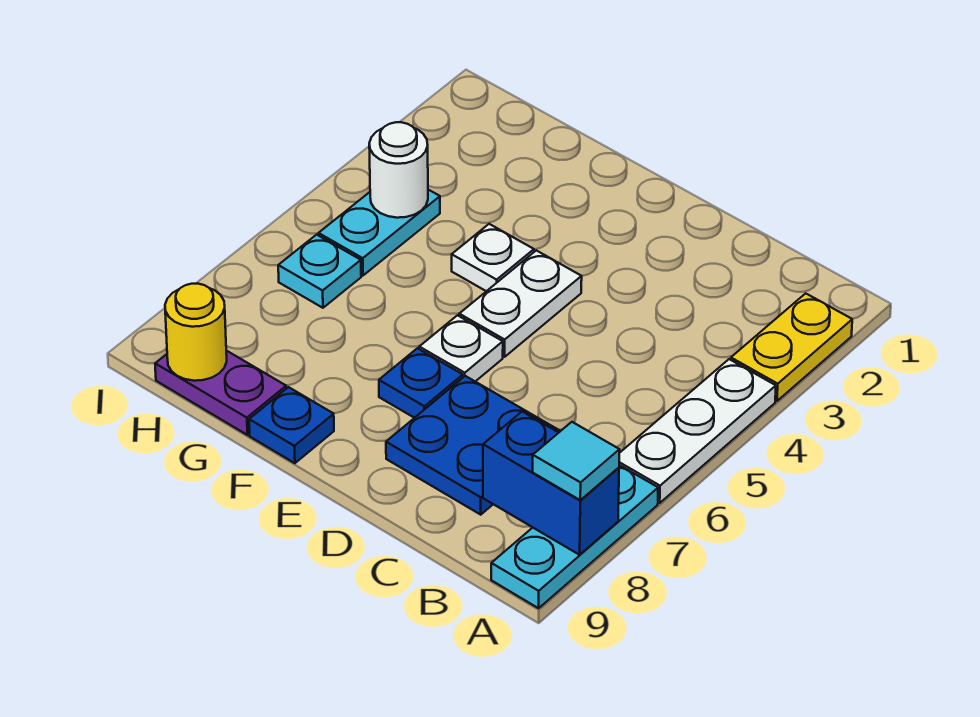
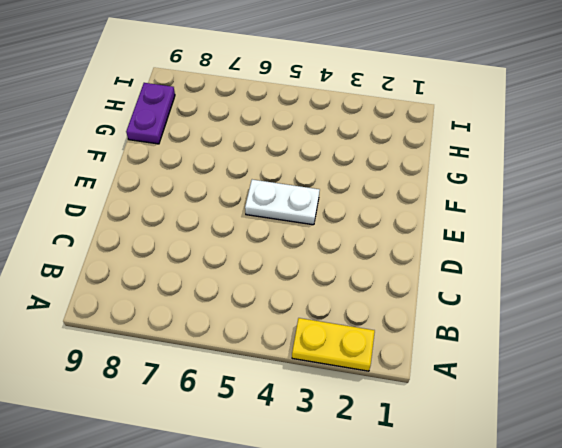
none -> white plate A4:A6 level 1
none -> cyan plate A7:A9 level 1
none -> blue plate C7:D8 level 1

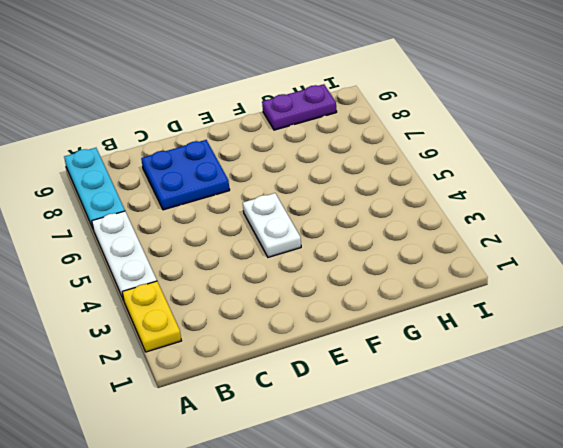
none -> white plate E6 level 1
none -> blue plate E7 level 1
none -> white plate F4 level 1

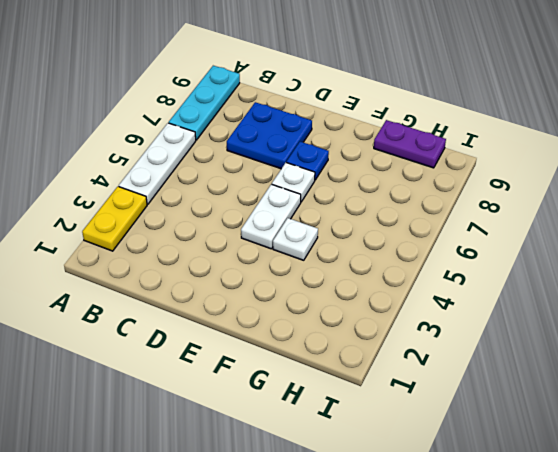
none -> blue plate F9 level 1
none -> cyan plate H4:H5 level 1
none -> cyan plate H6 level 1

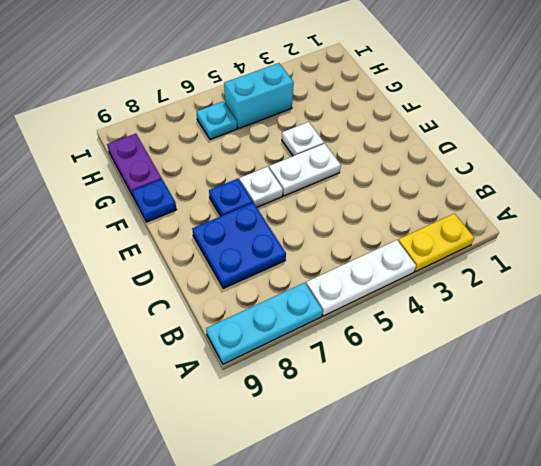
cyan brick H4:H5 level 1 -> cyan plate H4:H5 level 1
none -> blue brick A8:B8 level 2
none -> white round brick H4 level 2
none -> yellow round brick H9 level 2

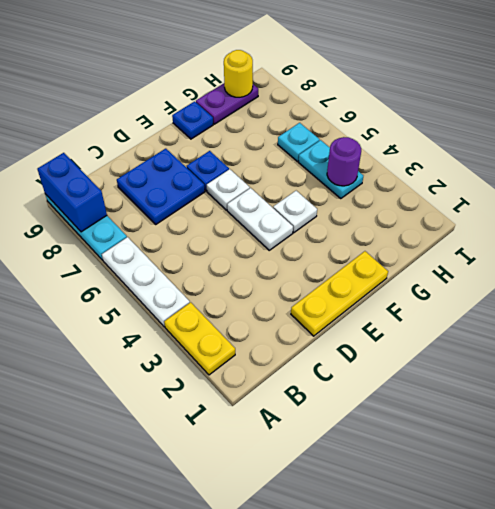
blue brick A8:A9 level 2 -> blue brick A8:B8 level 2
yellow plate D1:F1 level 1 -> none
purple round brick H4 level 2 -> white round brick H4 level 2
none -> cyan tile A8 level 3

